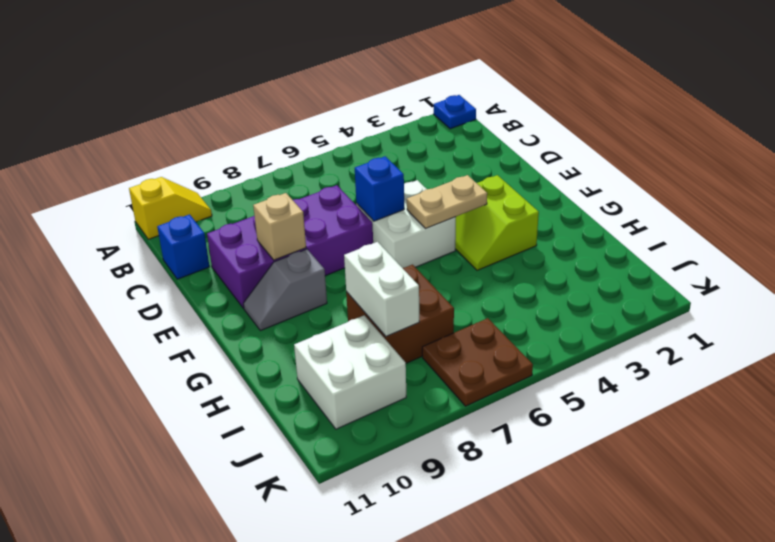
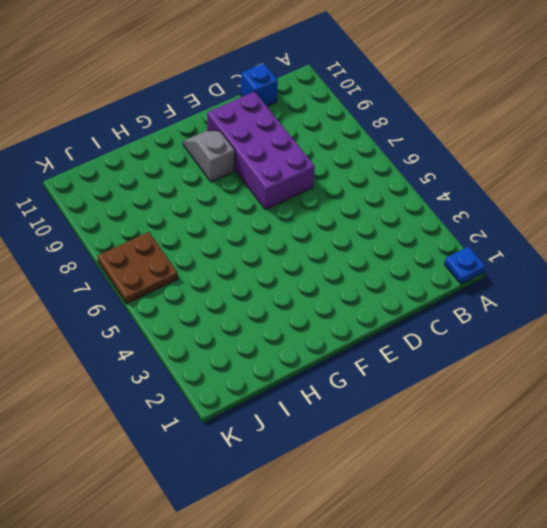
none -> yellow slope A10:A11 level 1 top 11
none -> white brick E5:F6 level 1
none -> lime slope F3:G4 level 1 top 3

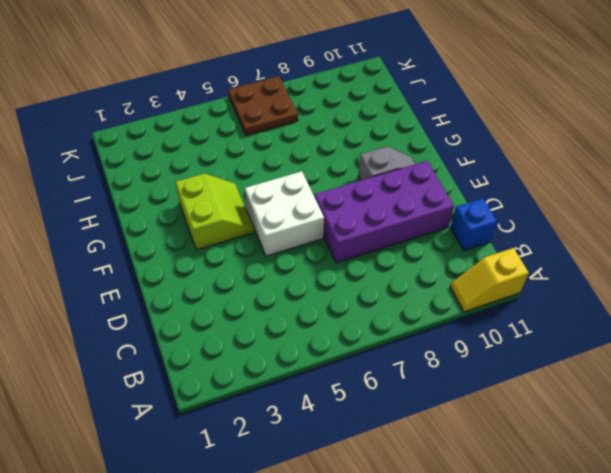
none -> blue plate A1 level 1
none -> brown brick H7:I8 level 1
none -> white brick I9:J10 level 1

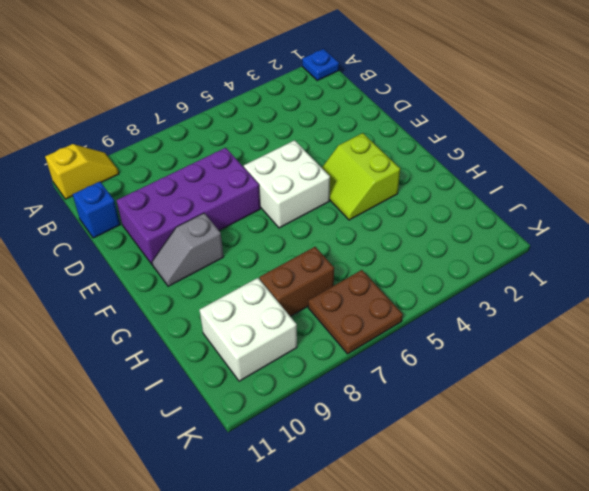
brown brick I7:I8 level 1 -> brown brick H7:I8 level 1
none -> blue brick E6 level 2
none -> tan brick E9 level 2
none -> tan plate F4:F5 level 2

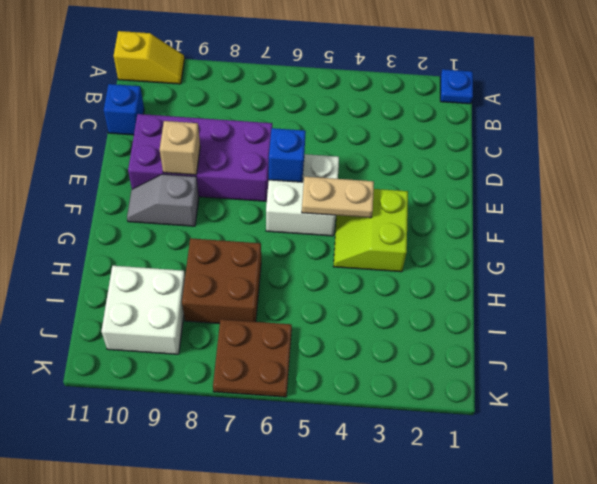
none -> white brick H8:I8 level 2

